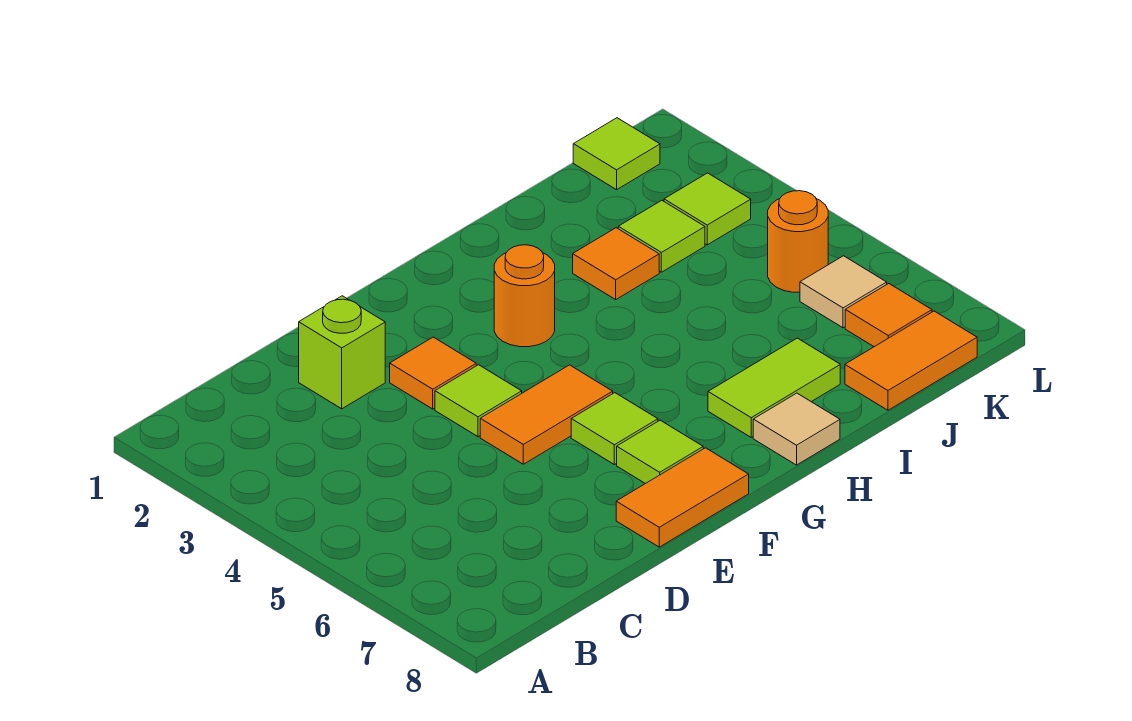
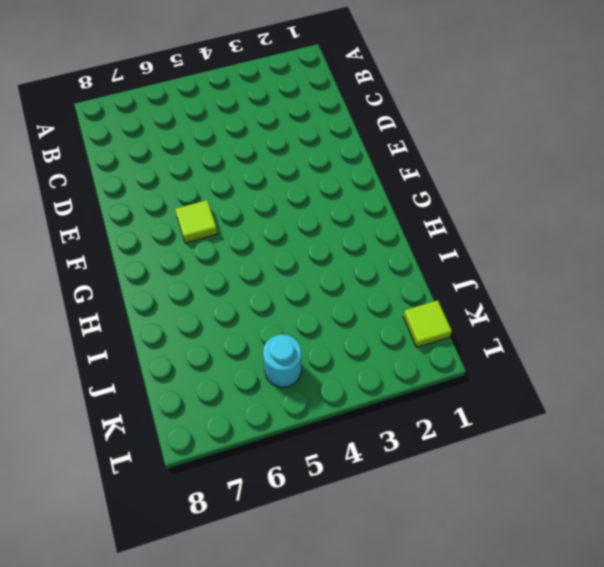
cyan round brick K5 level 1 -> orange round brick K5 level 1
none -> lime brick D2 level 1
none -> orange tile E3 level 1
none -> lime tile E4 level 1

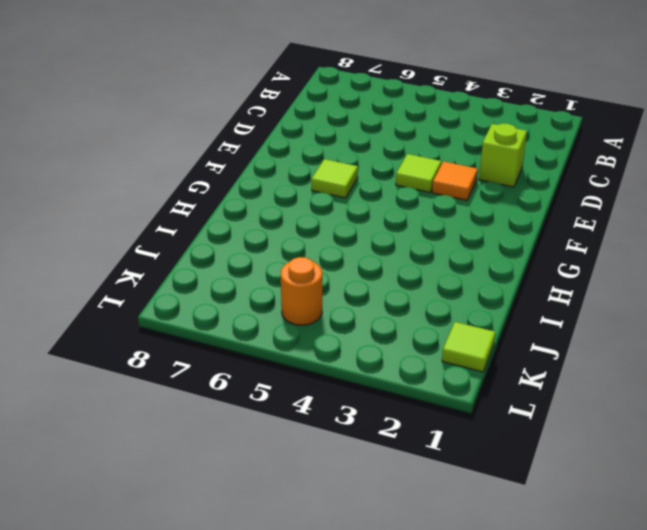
none -> orange tile E5:F5 level 1
none -> orange tile E8:F8 level 1
none -> lime tile F7 level 1

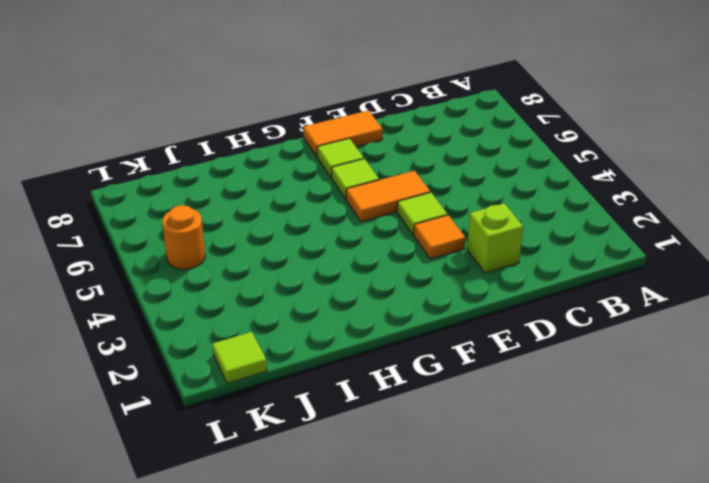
none -> orange round brick G3 level 1
none -> lime tile H7:I7 level 1
none -> tan tile H8 level 1

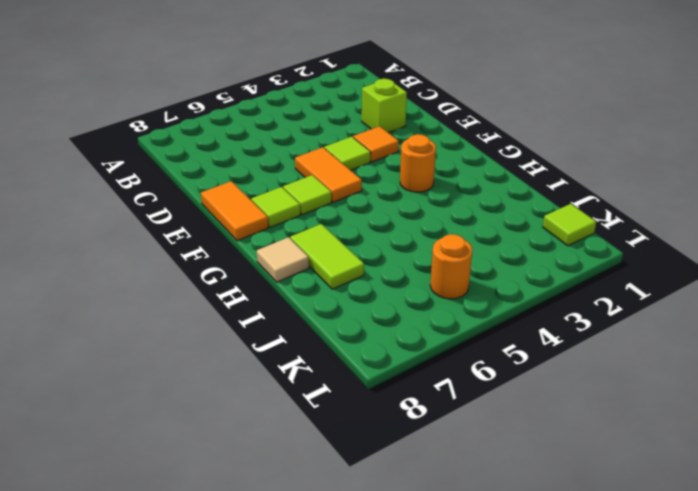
none -> orange tile I3 level 1
none -> lime tile J3 level 1
none -> orange tile J8:K8 level 1

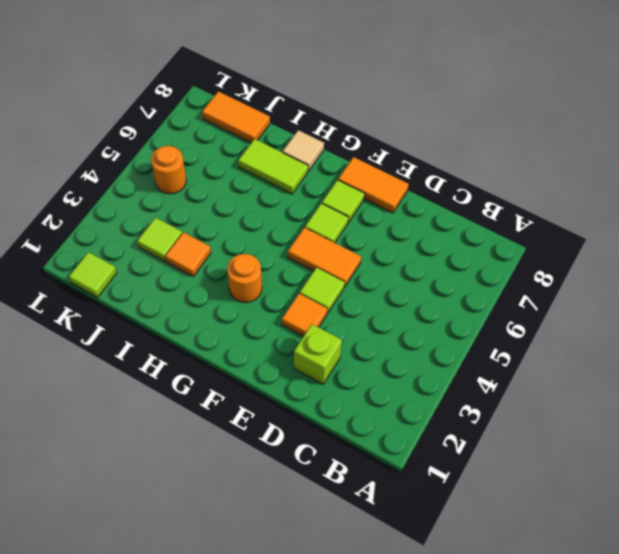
none -> lime tile K3 level 1
none -> tan tile K6 level 1
none -> orange tile K7 level 1

